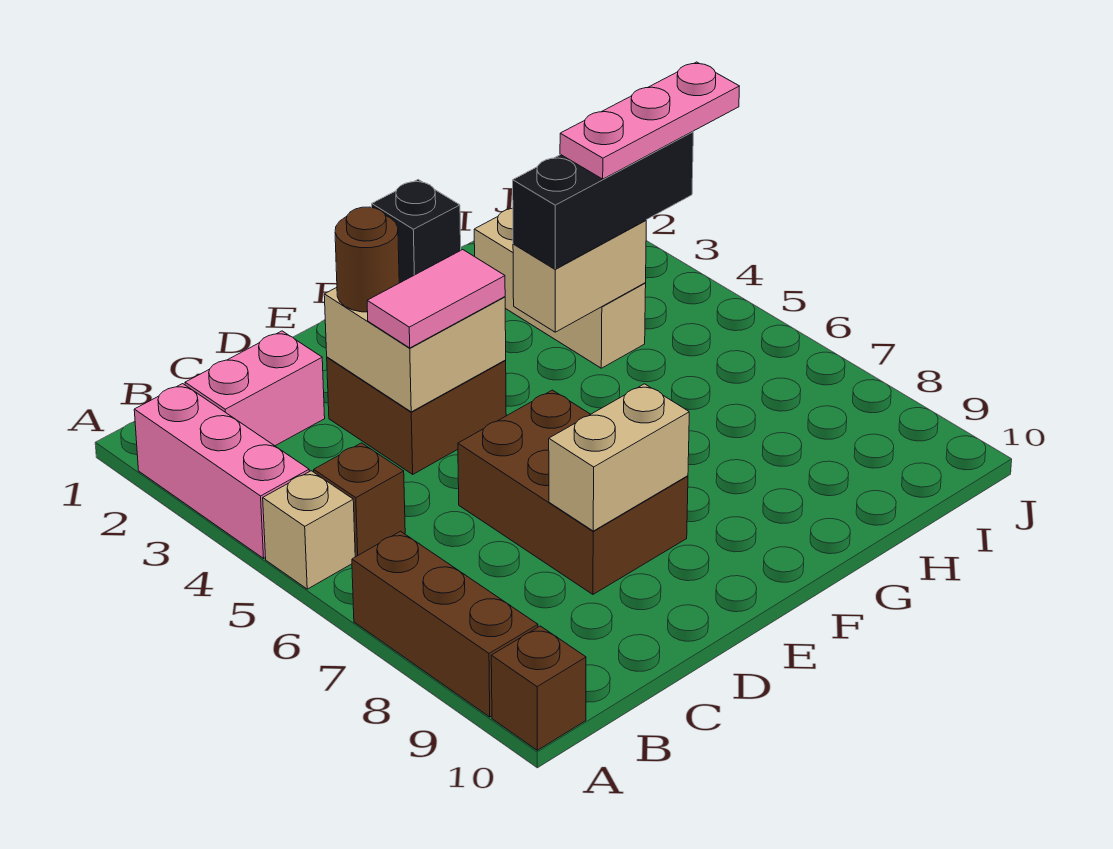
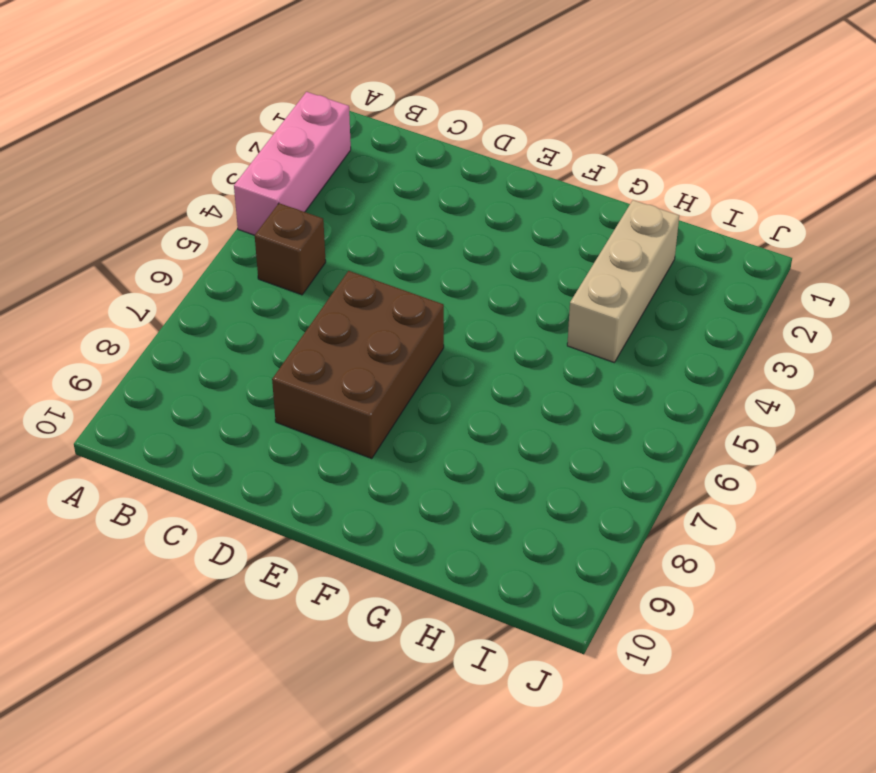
none -> tan brick A5 level 1
none -> brown brick A7:A9 level 1
none -> brown brick A10 level 1

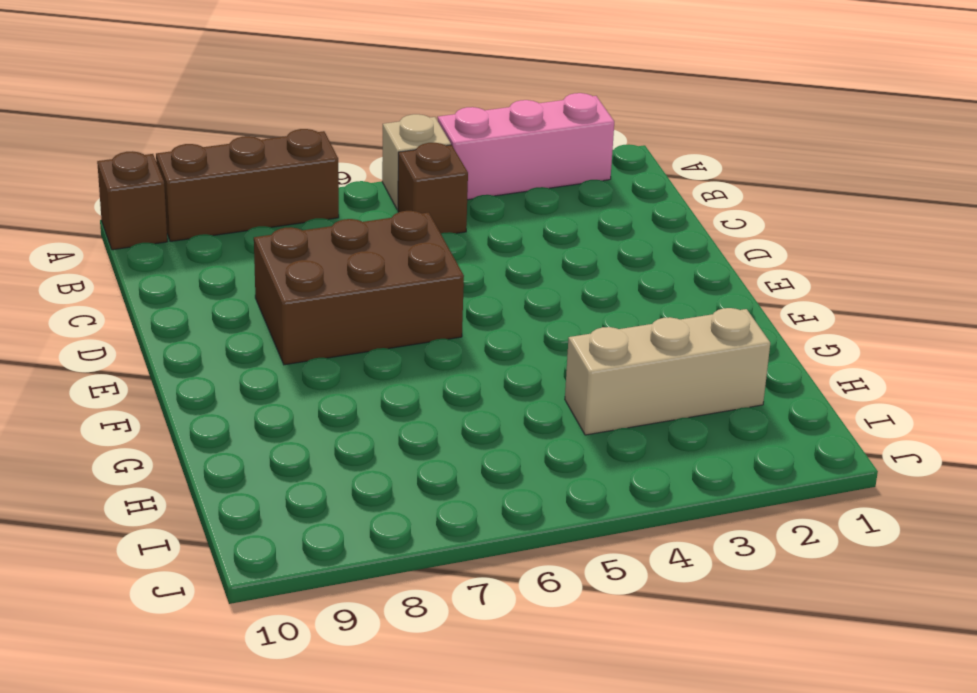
none -> pink brick B2:C2 level 1
none -> brown brick D3:E4 level 1
none -> tan brick D3:E4 level 2

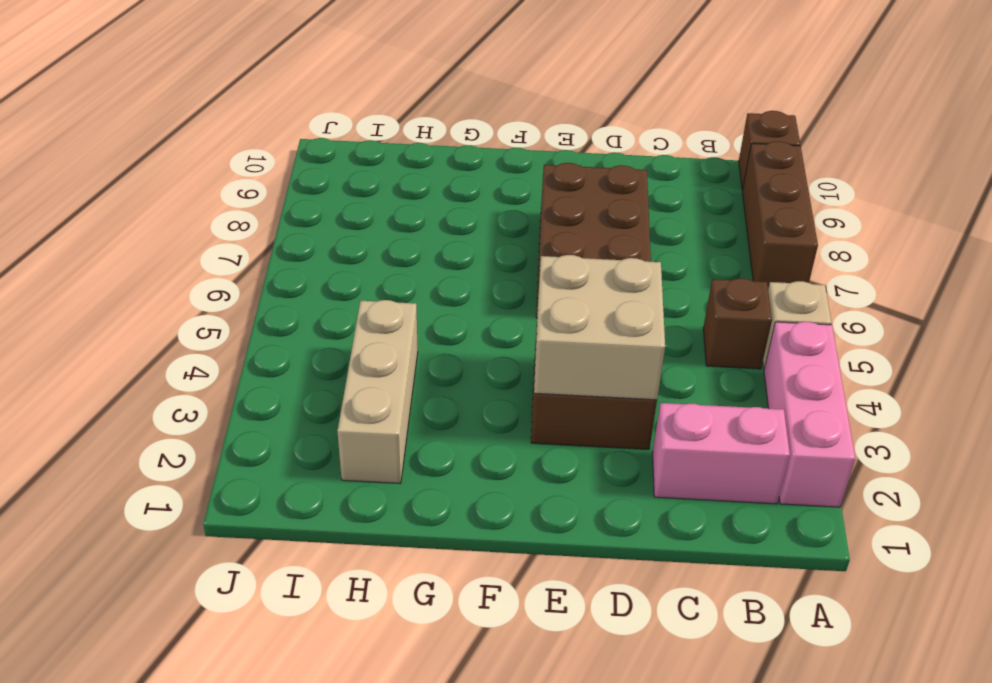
none -> tan brick D8:E8 level 2
none -> tan brick G4:H4 level 2
none -> brown round brick D3 level 3

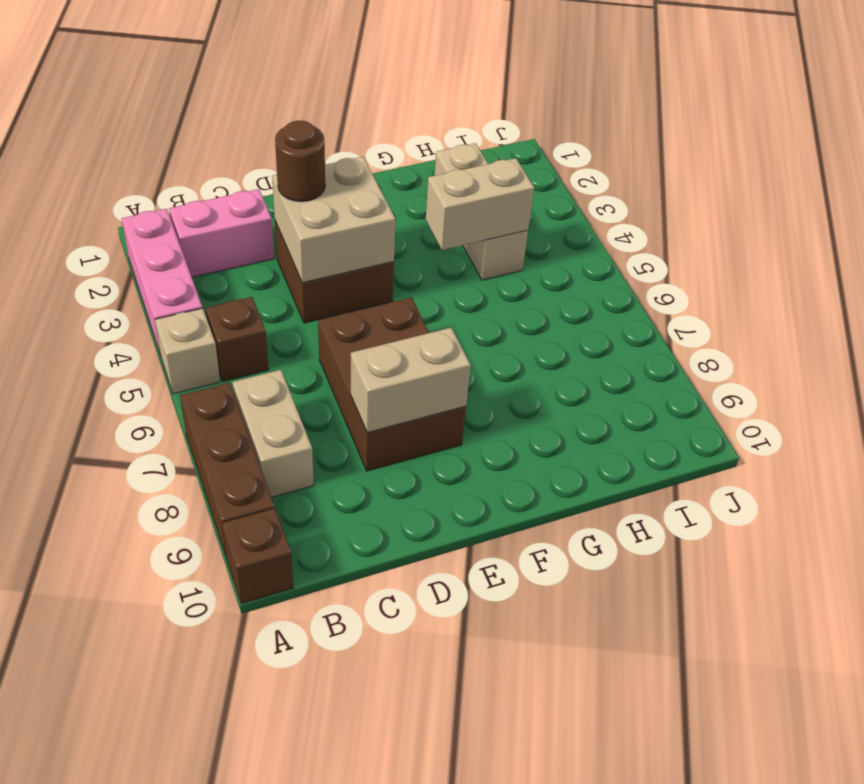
tan brick B7:B8 level 1 -> none
none -> pink tile D4:E4 level 3
none -> black brick E3 level 3
none -> black brick G4:I4 level 3

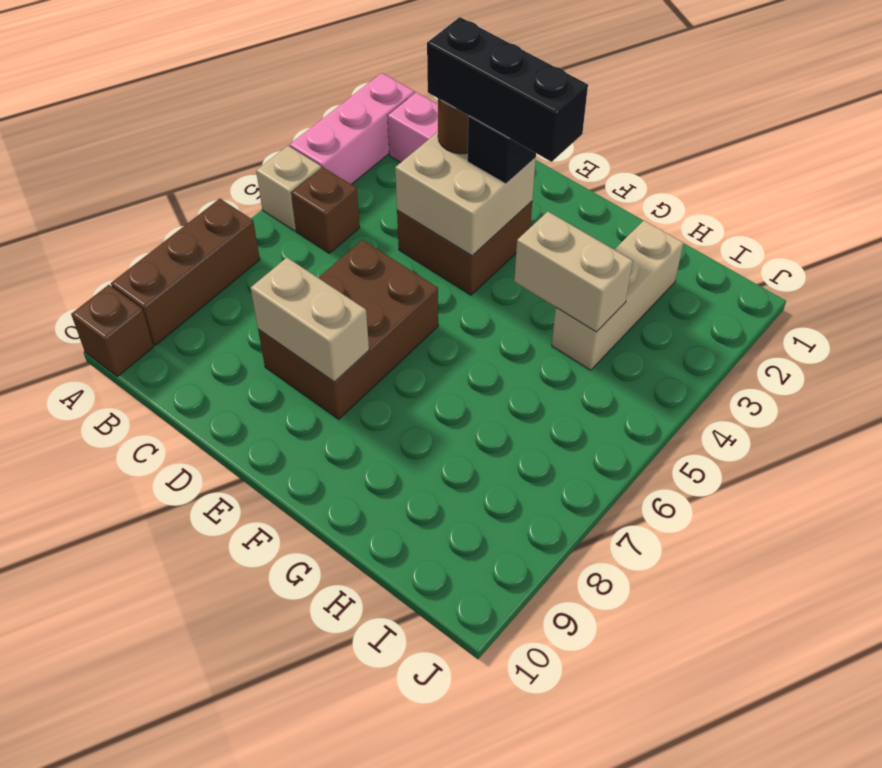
black brick D3:F3 level 4 -> black brick G4:I4 level 3
none -> pink tile D4:E4 level 3
none -> pink plate H4:J4 level 4

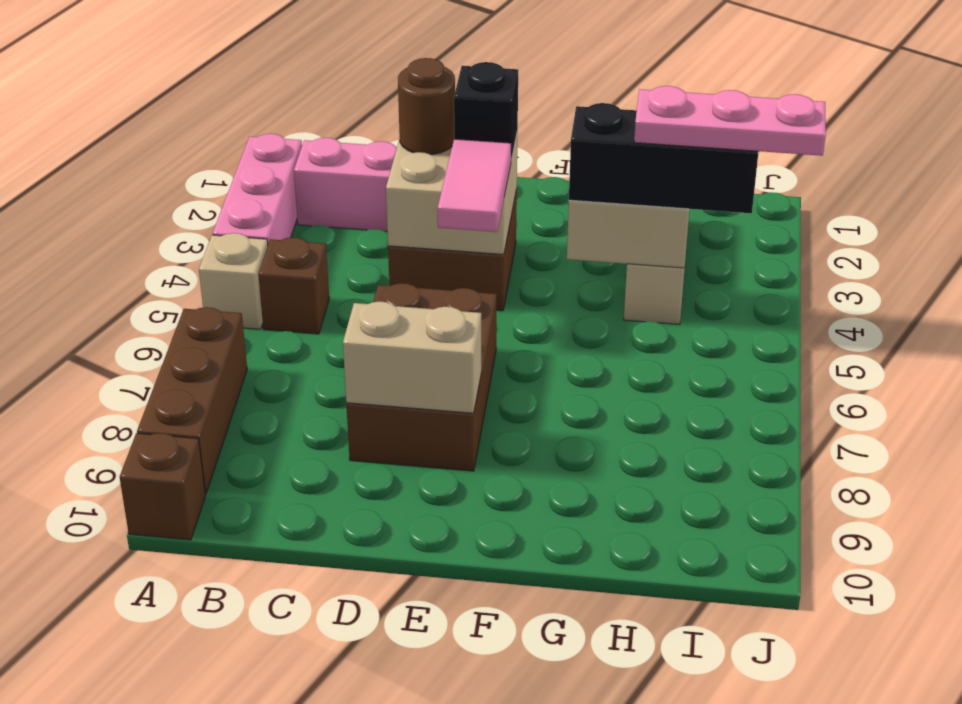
pink tile E4:E5 level 3 -> pink tile D4:E4 level 3

